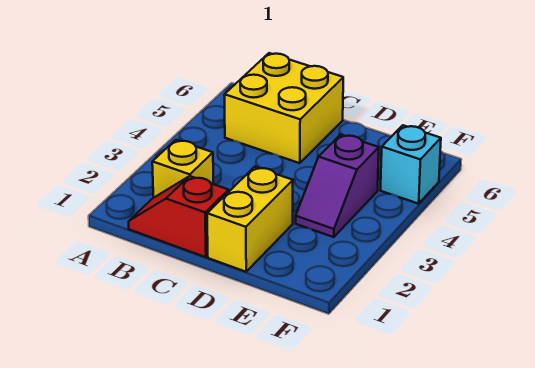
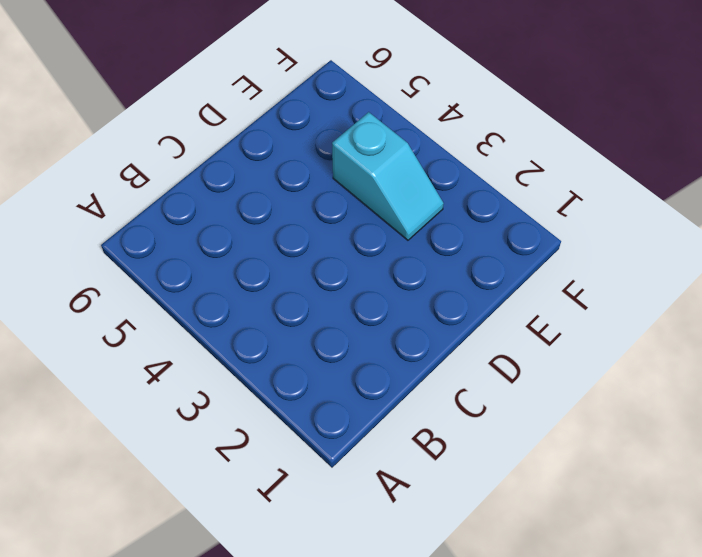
cyan slope E3:E4 level 1 top 4 -> purple slope E3:E4 level 1 top 4
none -> red slope B1:C1 level 1 top C
none -> yellow brick B2 level 1

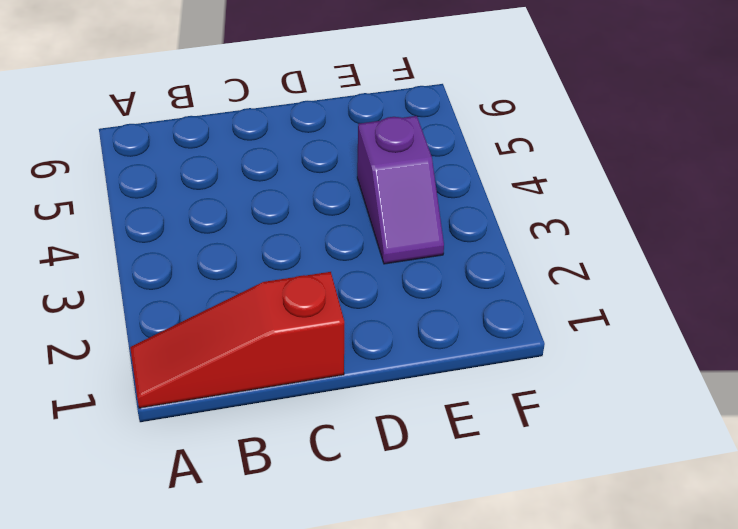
red slope A1:C1 level 1 top C -> red slope B1:C1 level 1 top C
none -> yellow brick B2 level 1
none -> yellow brick B5:C6 level 1

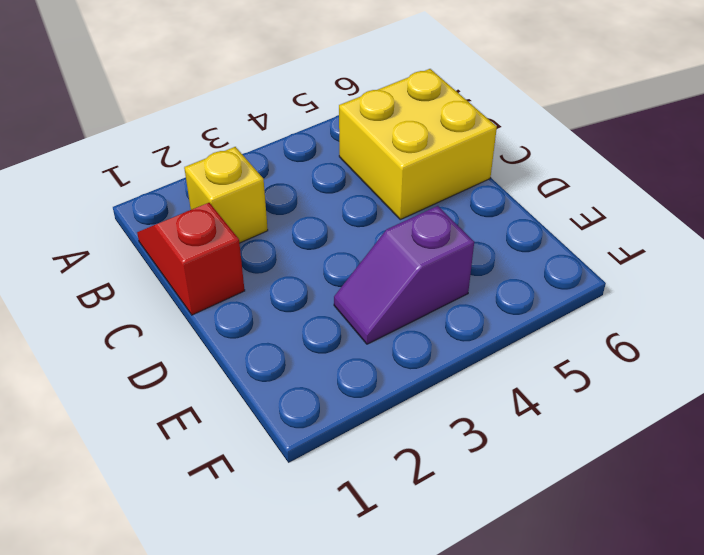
none -> yellow brick D1:D2 level 1
none -> cyan brick F5 level 1

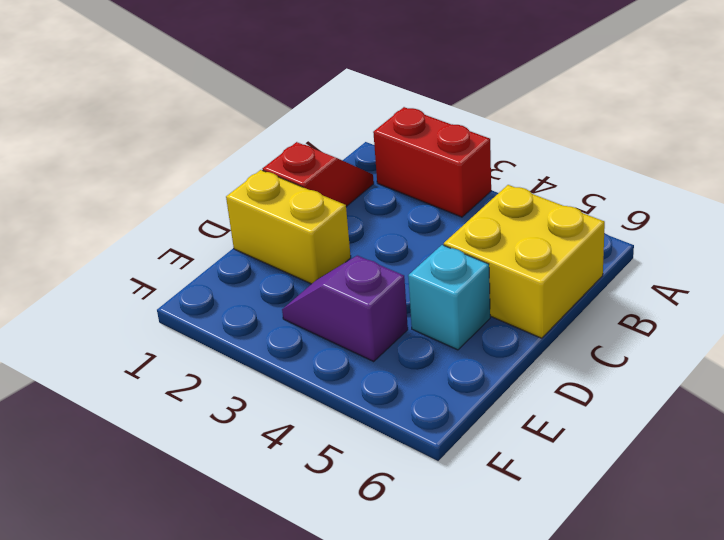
red brick A2:A3 level 1 -> none
cyan brick D5 level 1 -> cyan brick F5 level 1
none -> yellow brick B2 level 1

